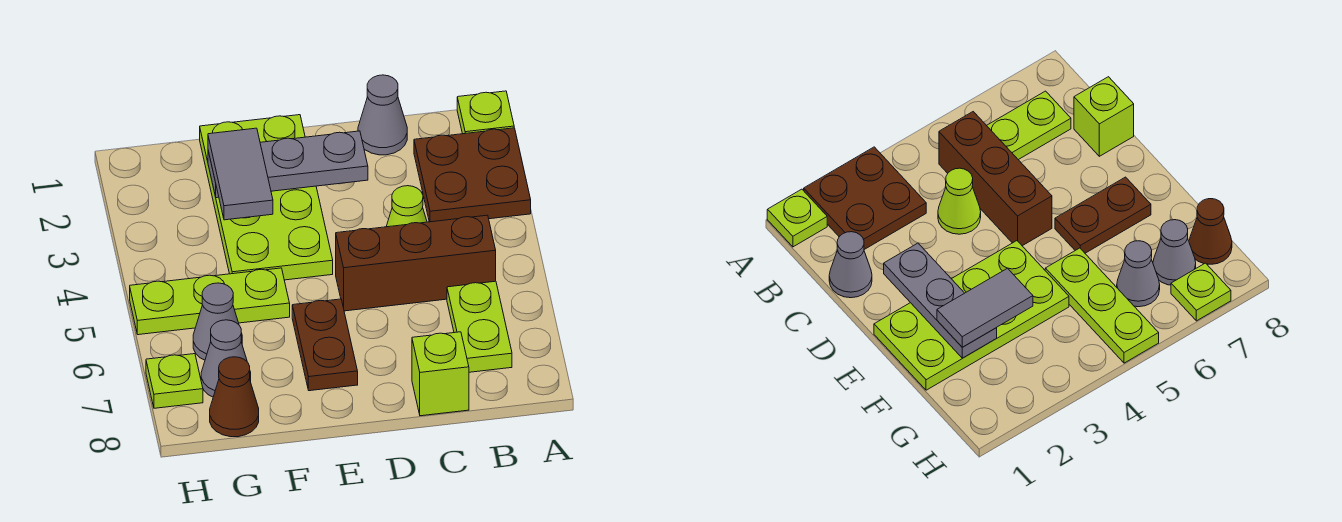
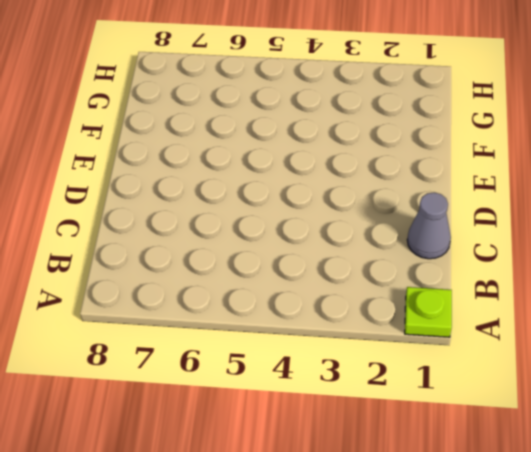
none -> brown plate A2:B3 level 1
none -> brown brick B5:D5 level 1
none -> lime plate B6:B7 level 1

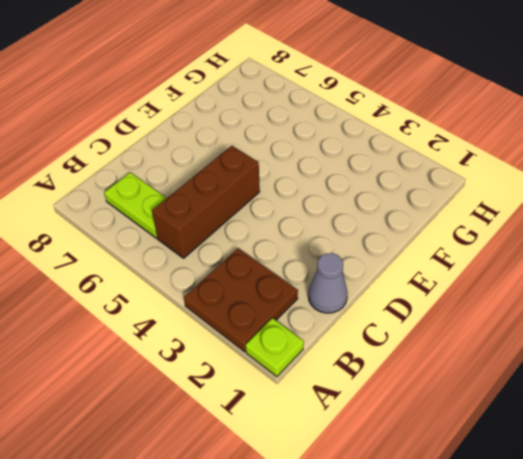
none -> lime cone C4 level 1
none -> lime brick C8 level 1
none -> lime plate E1:F4 level 1

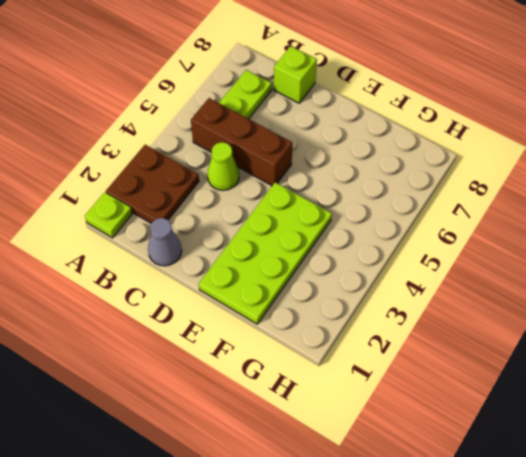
none -> brown plate E6:E7 level 1
none -> lime plate F5:H5 level 1
none -> grey cone G6 level 1

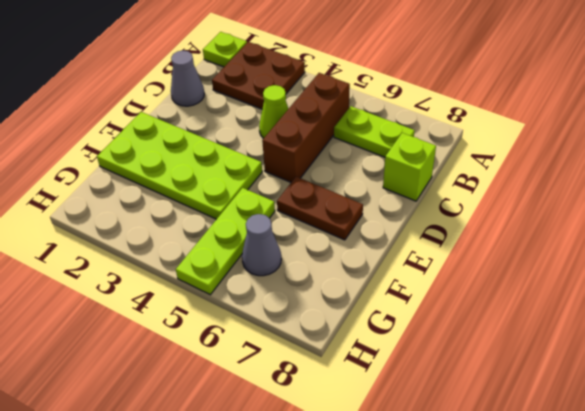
none -> grey cone G7 level 1
none -> brown cone G8 level 1
none -> lime plate H7 level 1

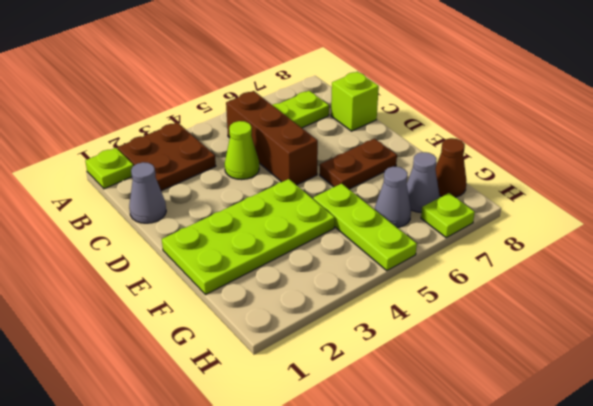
none -> grey plate D2:F2 level 2
none -> grey tile F2:F3 level 3

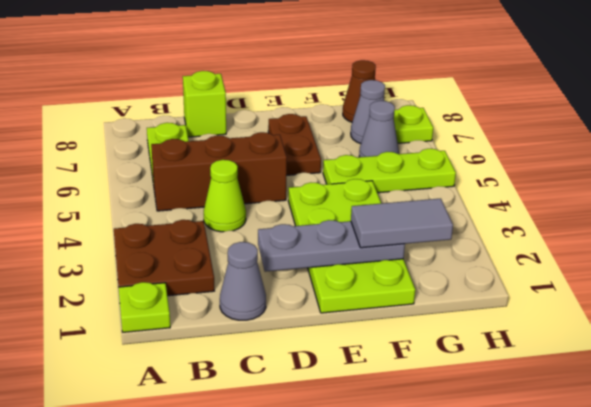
grey tile F2:G2 level 3 -> grey tile F2:F3 level 3

